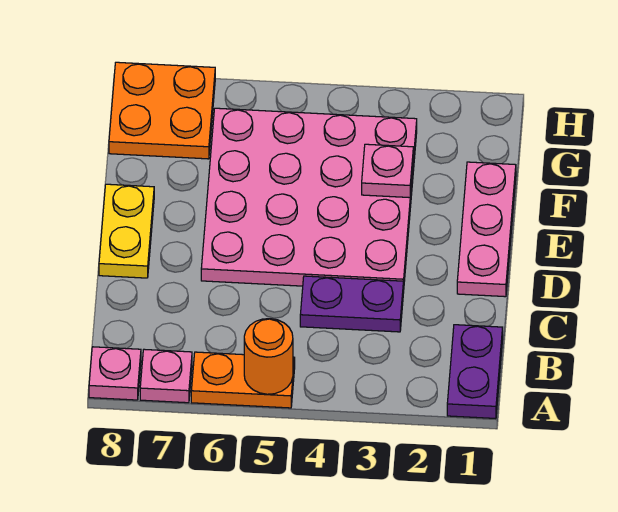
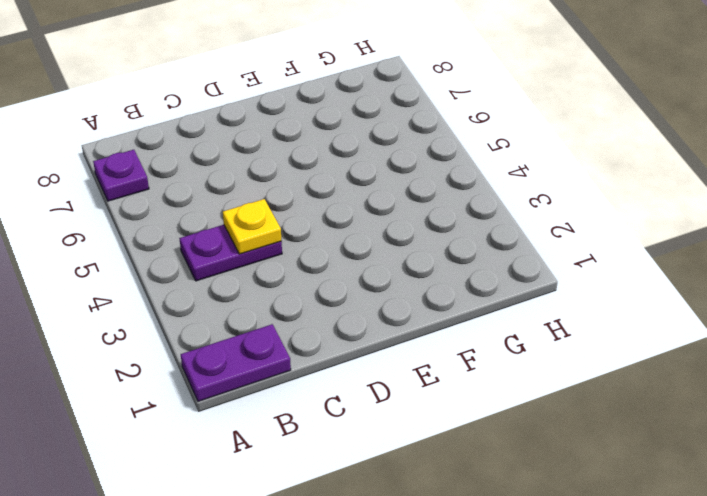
purple plate A7 level 1 -> pink plate A7 level 1
purple plate B4:C4 level 1 -> purple plate C3:C4 level 1
yellow plate C4 level 2 -> none
none -> orange plate A5:A6 level 1
none -> pink plate A8 level 1

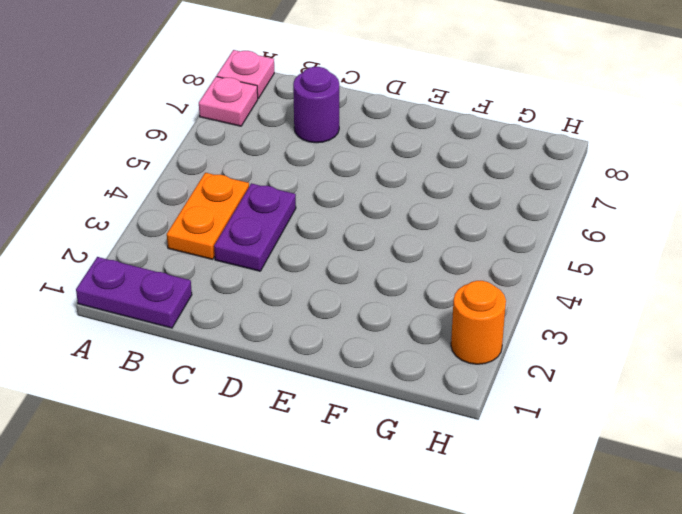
orange plate B3:B4 level 1 -> orange plate A5:A6 level 1
purple round brick C7 level 1 -> none
orange round brick H2 level 1 -> orange round brick A5 level 2
none -> pink plate D1:F1 level 1
none -> pink plate D3:G6 level 1

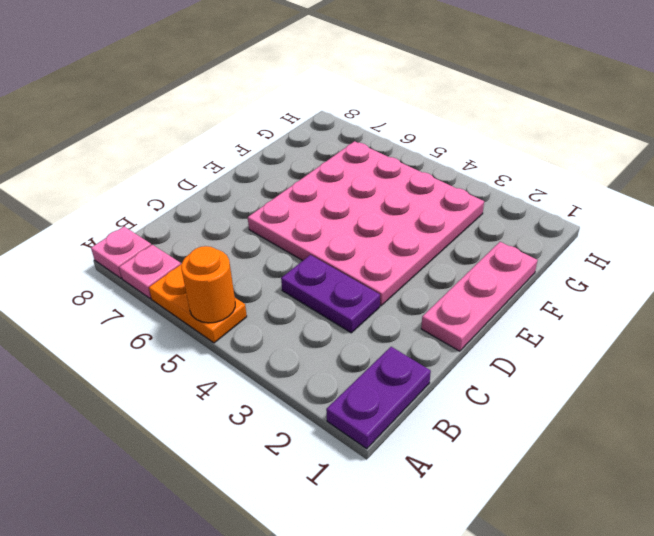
none -> yellow plate D8:E8 level 1
none -> orange plate G7:H8 level 1

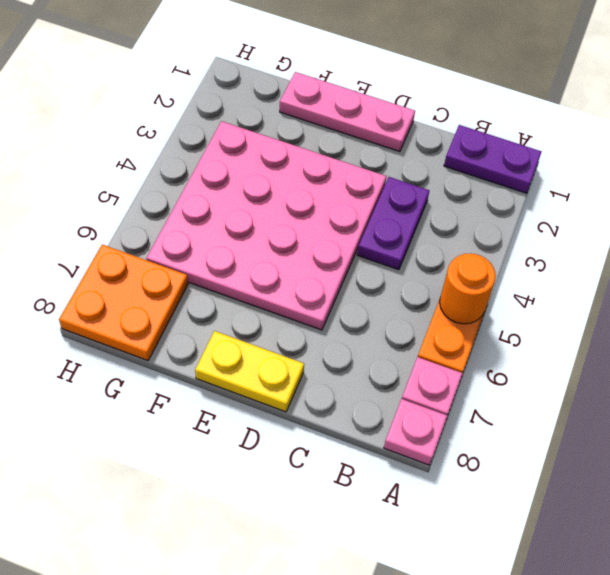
none -> pink plate F3 level 2

